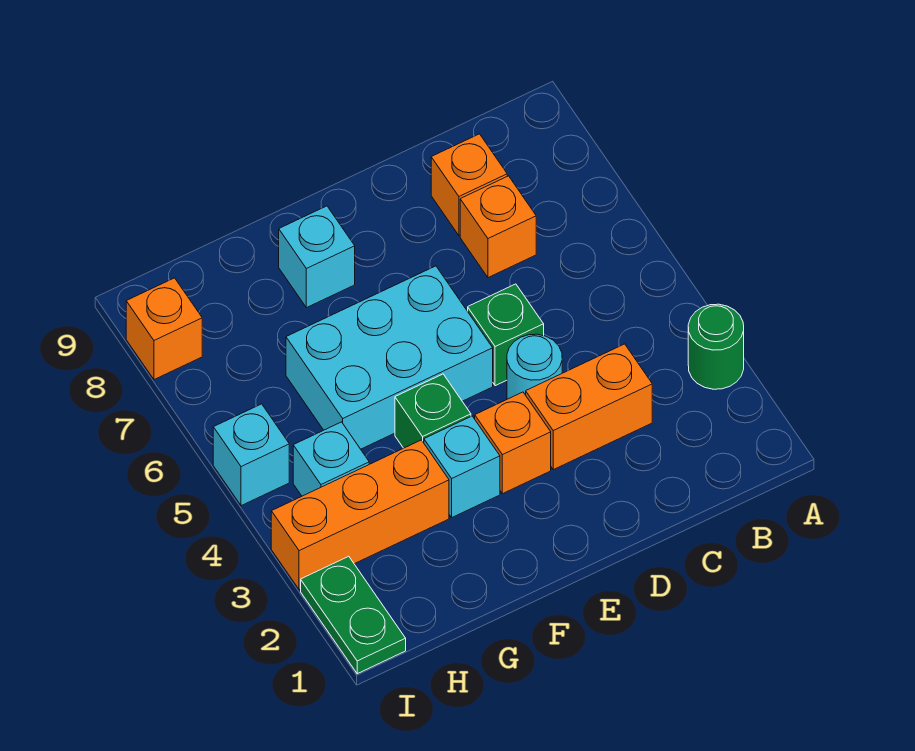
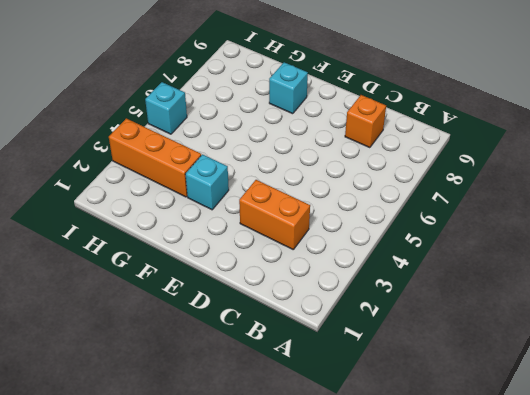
none -> green round brick A3 level 1
none -> orange brick C7 level 1
none -> cyan round brick D4 level 1

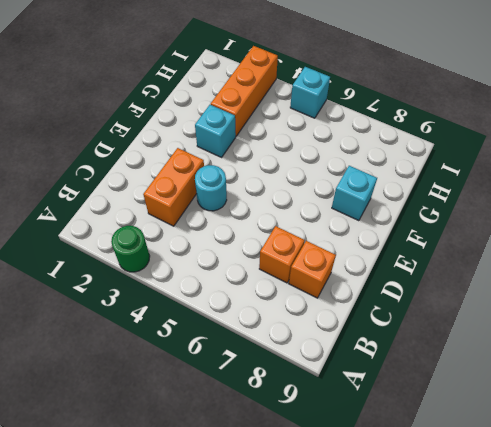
none -> green brick D5 level 1
none -> orange brick E3 level 1
none -> cyan brick E5:G6 level 1

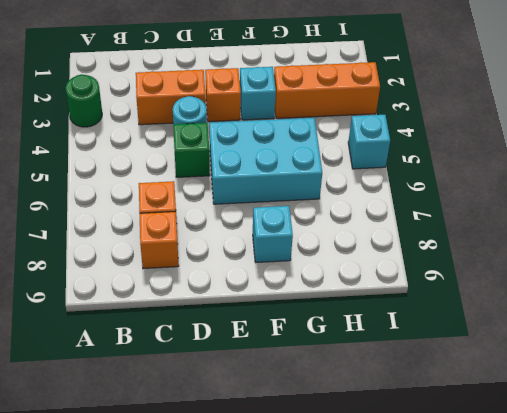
none -> green brick F4 level 1
none -> cyan brick H4 level 1
none -> green plate I1:I2 level 1

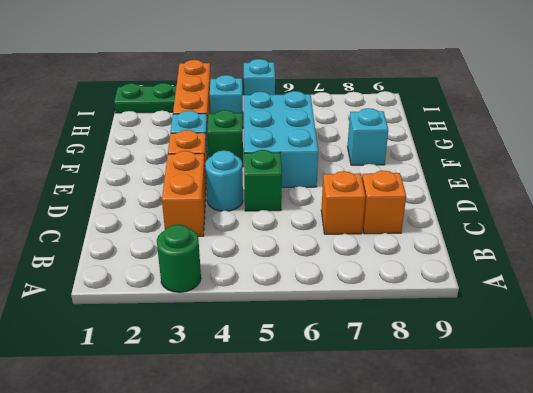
none -> orange brick I8 level 1

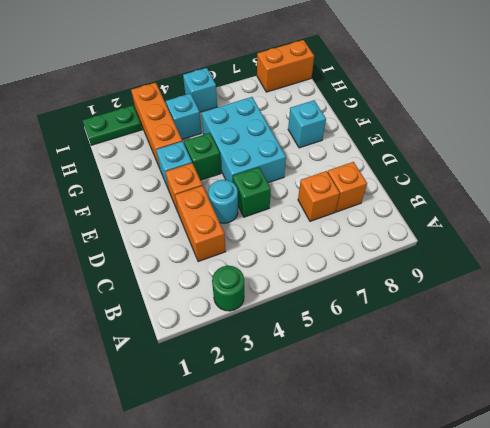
orange brick I8:I9 level 1 -> orange brick I8 level 1

